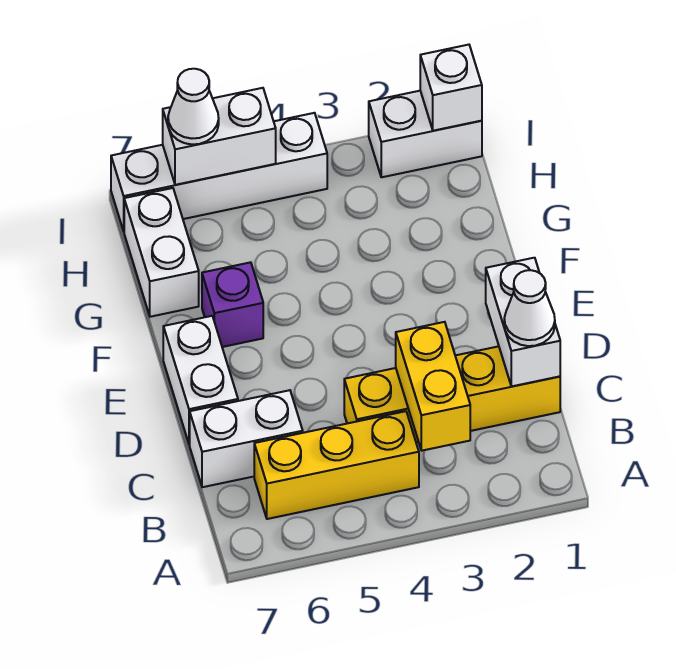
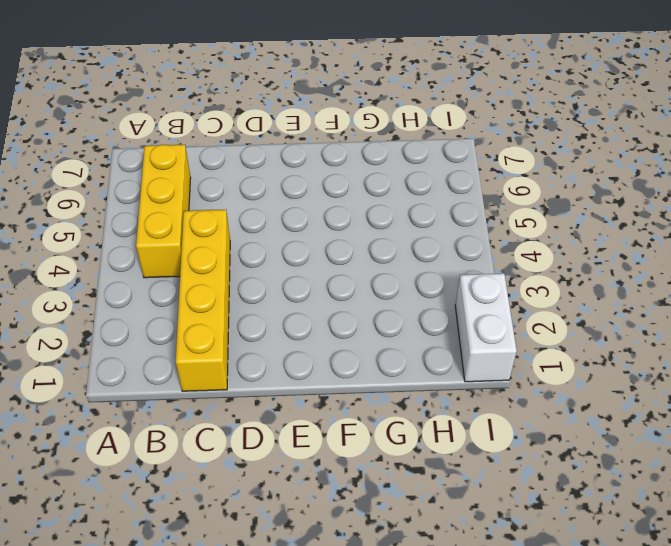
none -> white brick C6:C7 level 1
none -> white brick D7:E7 level 1
none -> purple brick F6 level 1

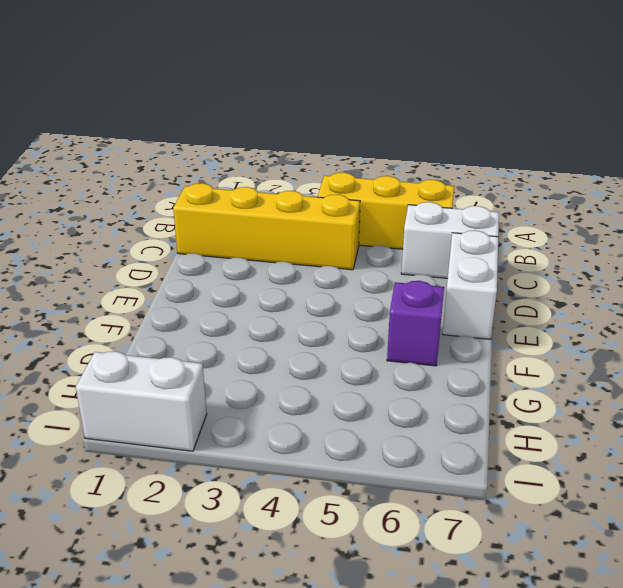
none -> white brick G7:H7 level 1
none -> white brick I4:I7 level 1
none -> yellow brick B3:C3 level 2

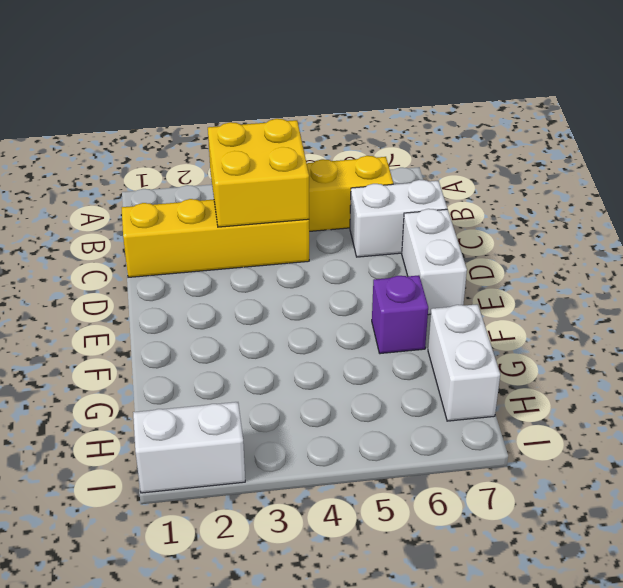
yellow brick B3:C4 level 2 -> yellow brick B3:C3 level 2
none -> white brick I4:I7 level 1
none -> white brick C1:D1 level 2
none -> white brick I1 level 2

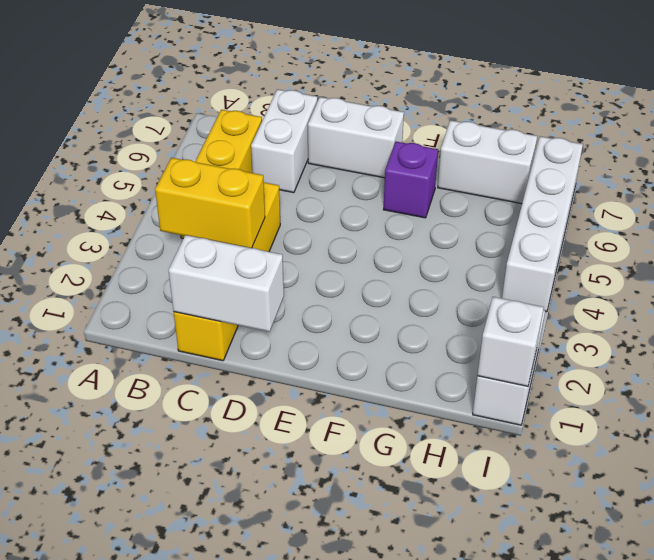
none -> white brick I5:I6 level 2
none -> white cone C1 level 3
none -> white cone I6 level 3

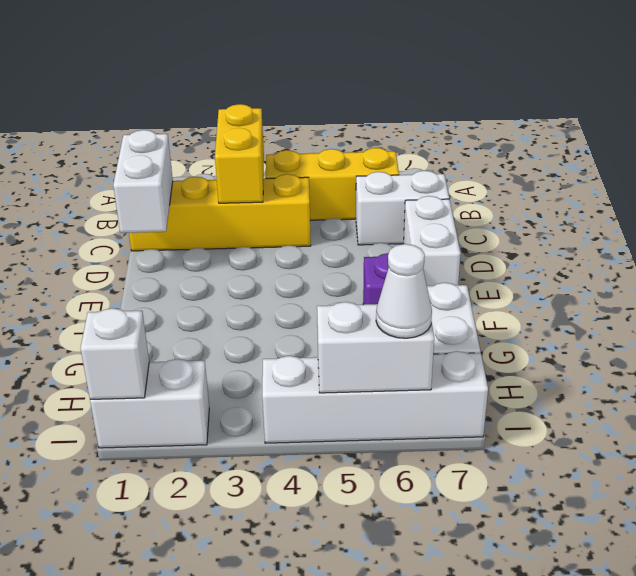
none -> white cone C1 level 3

